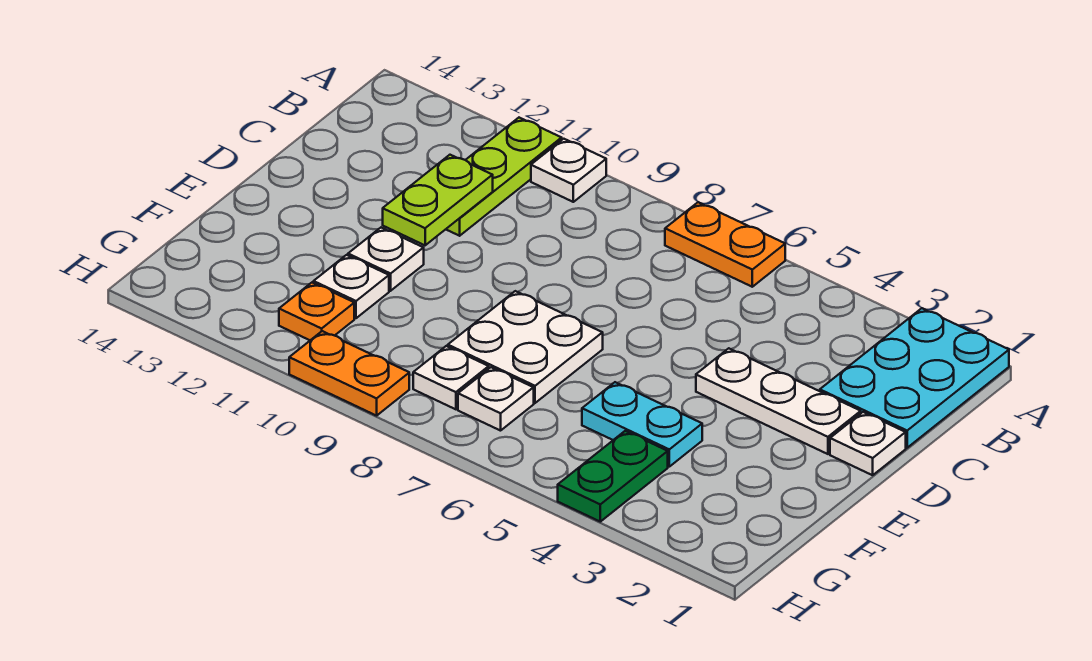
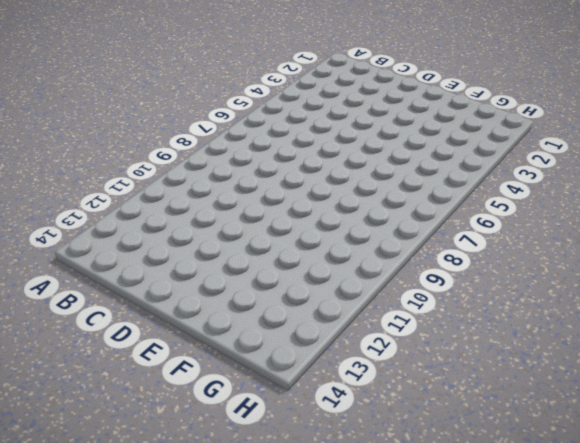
none -> cyan plate A1:C2 level 1
none -> orange plate A6:A7 level 1
none -> white plate A10 level 1

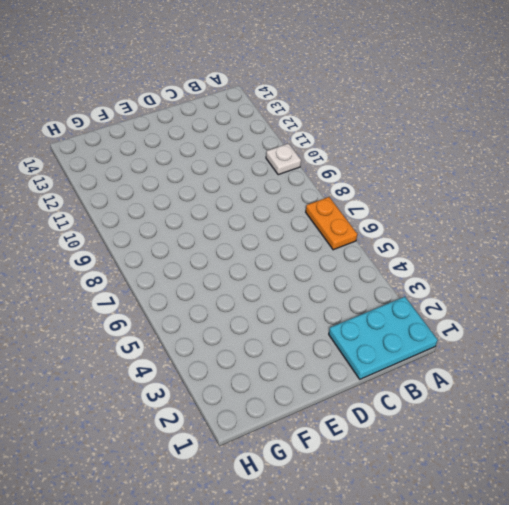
none -> lime plate A11:C11 level 1
none -> white plate D1 level 1
none -> white plate D2:D4 level 1

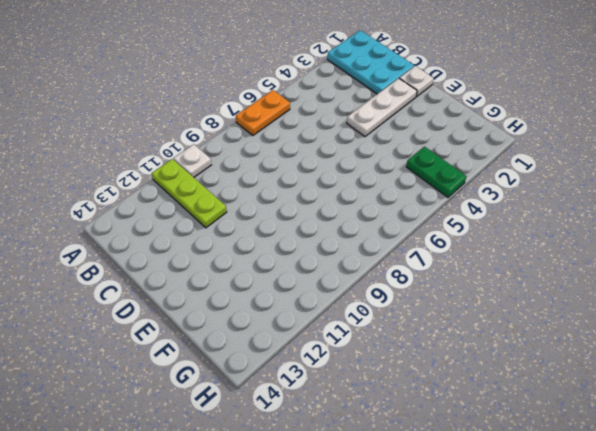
none -> white plate E7:F8 level 1
none -> white plate E11 level 1
none -> cyan plate F4:F5 level 1

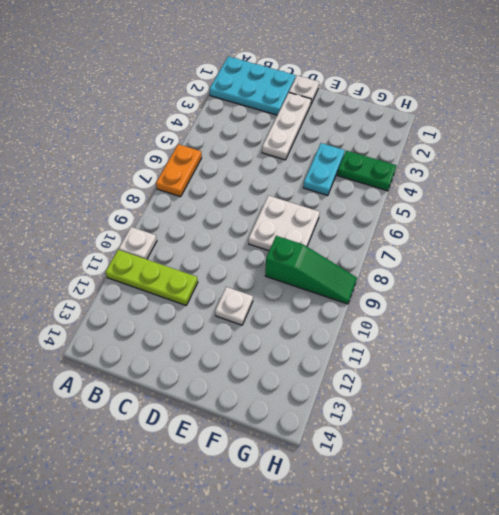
green slope F9:H9 level 1 top F -> orange plate H9:H10 level 1
none -> white plate F11 level 1
none -> white plate G7 level 1
none -> white plate G8 level 1

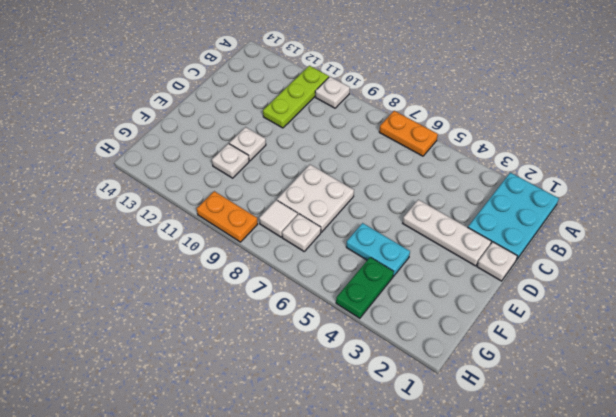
white tile G8 level 1 -> white plate G8 level 1
none -> orange plate G11 level 1
none -> lime plate C11:D11 level 2

